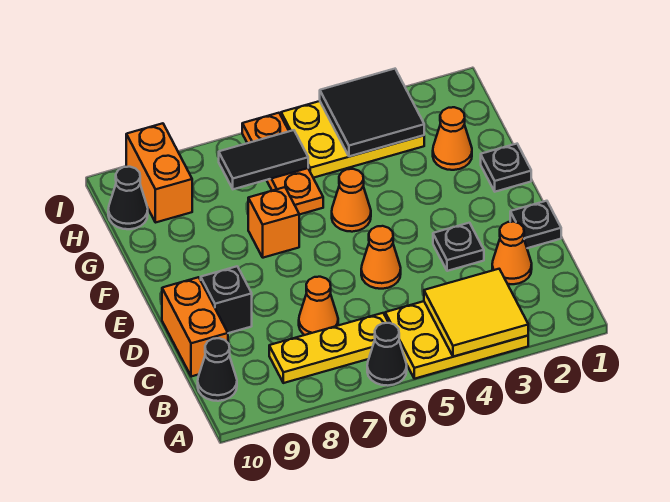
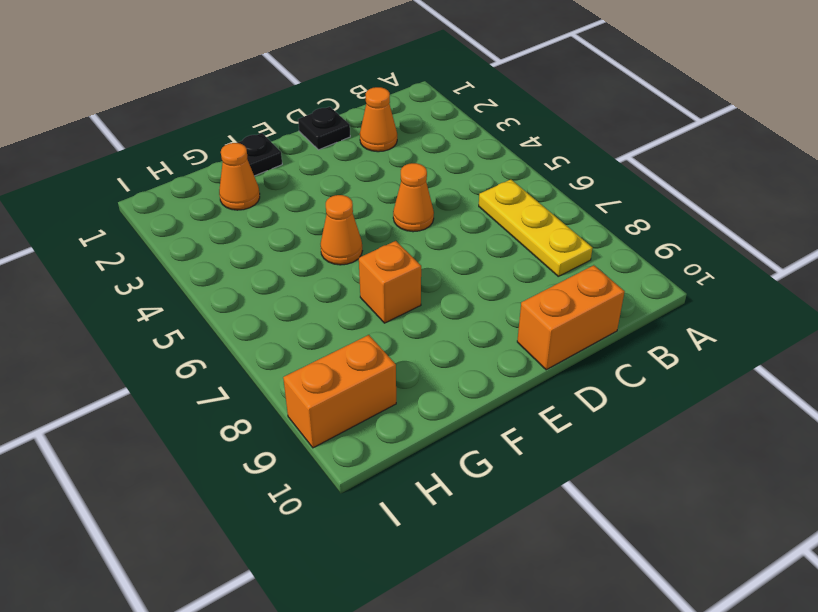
none -> yellow plate A3:B5 level 1
none -> black cone A6 level 1
none -> black cone B10 level 1

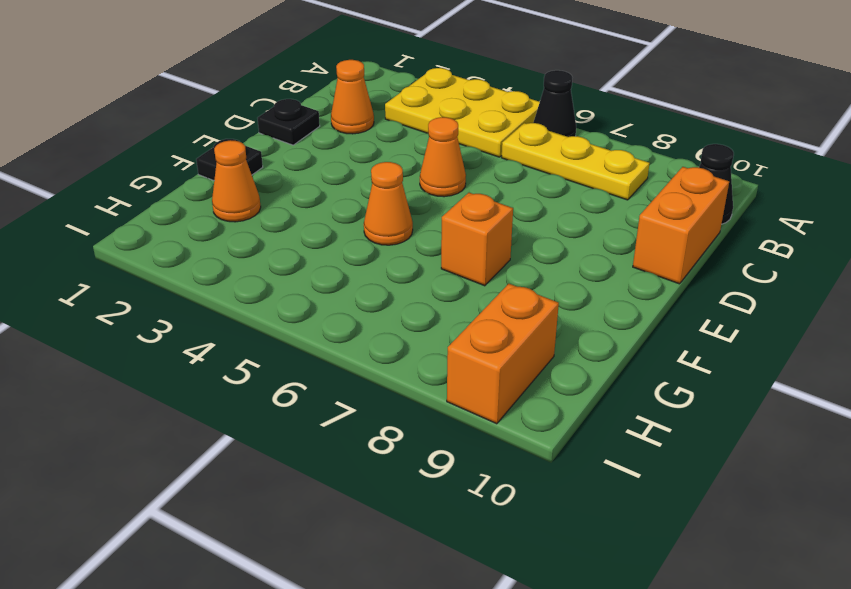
none -> orange cone C7 level 1
none -> black plate D3 level 1
none -> black brick D9 level 1

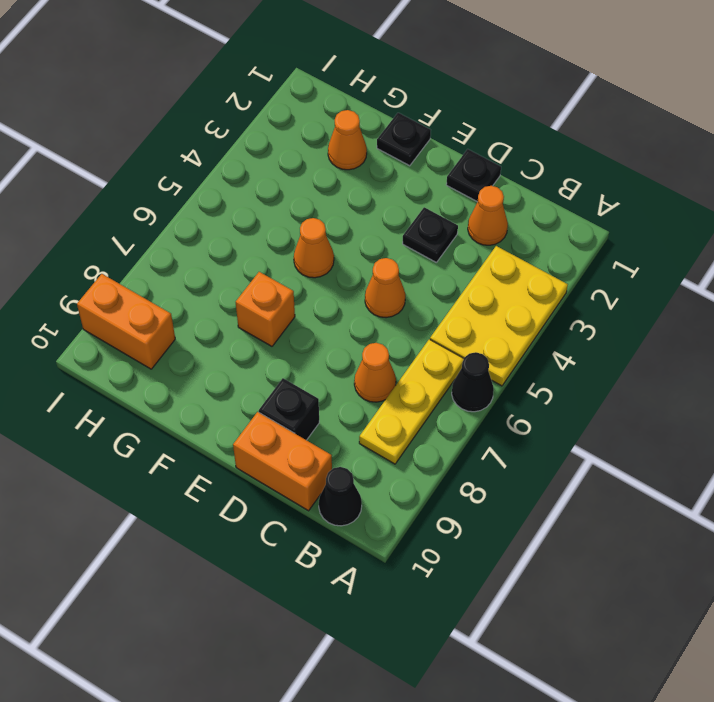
none -> orange plate G6:I6 level 1
none -> yellow plate H3:I5 level 1
none -> black cone H10 level 1

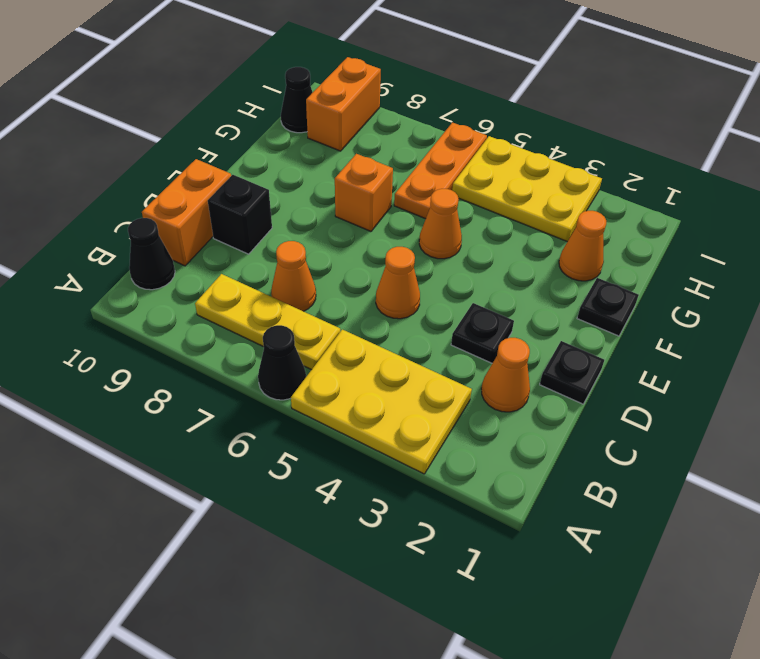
none -> yellow tile A3:B4 level 2
none -> black tile H3:I4 level 2
none -> black tile H6:H7 level 2

